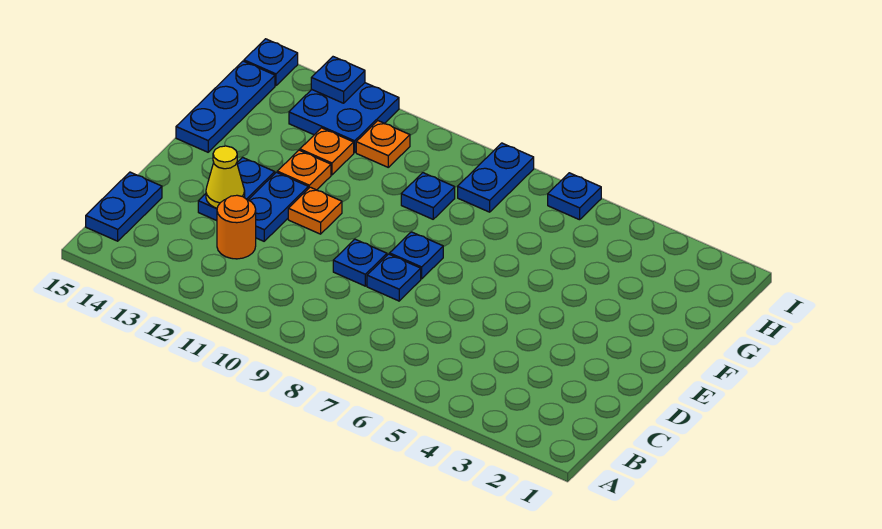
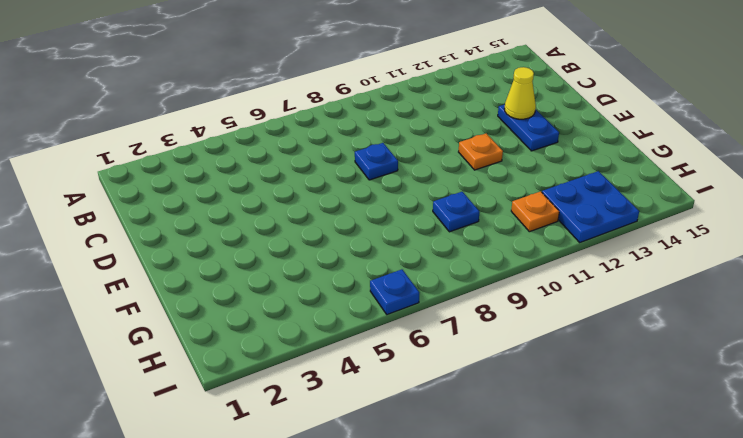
none -> blue plate B15:C15 level 1
none -> orange round brick C12 level 1
none -> blue plate D9 level 1

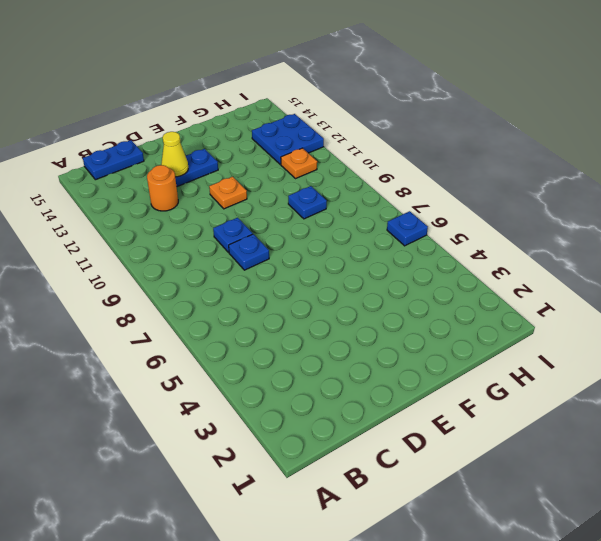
none -> blue plate D12:E12 level 1
none -> blue plate E8 level 1
none -> orange plate F12 level 1

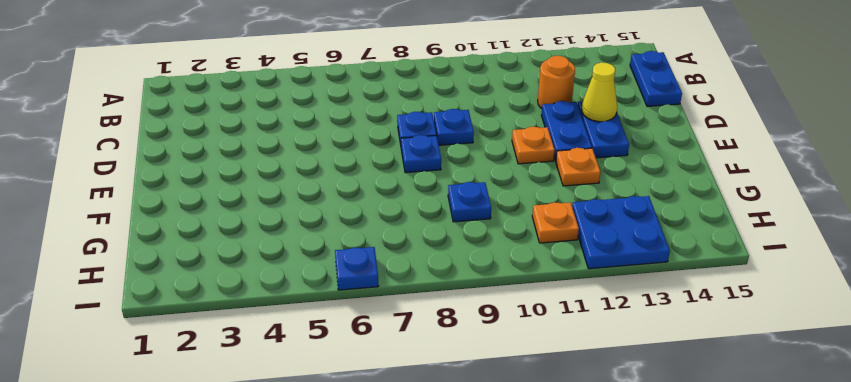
none -> blue plate F15:H15 level 1
none -> orange plate G12 level 1
none -> blue plate H8:I8 level 1

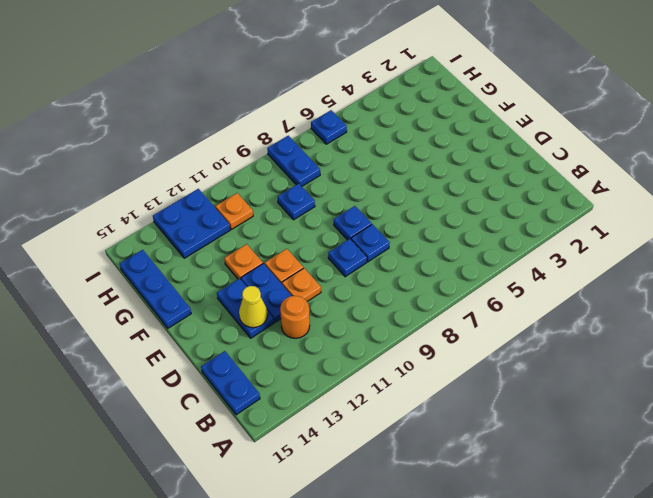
orange plate D11 level 1 -> orange plate G12 level 1
none -> blue plate I15 level 1
none -> blue plate I13 level 2

